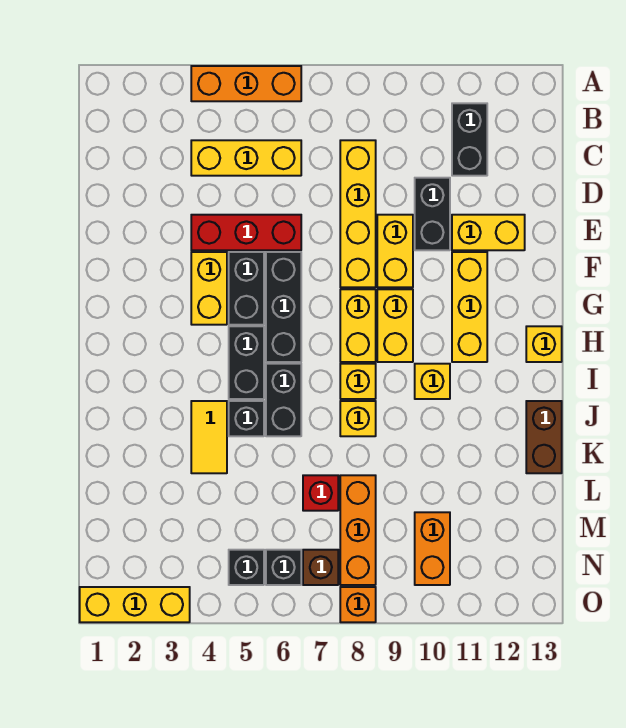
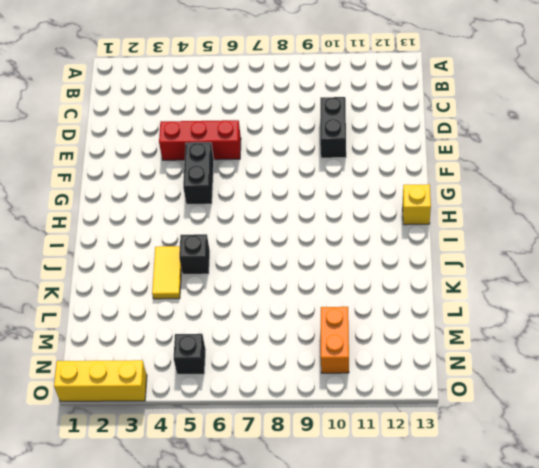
none -> orange brick A4:A6 level 1
none -> black brick B11:C11 level 1
none -> yellow brick C4:C6 level 1
none -> yellow brick C8:F8 level 1

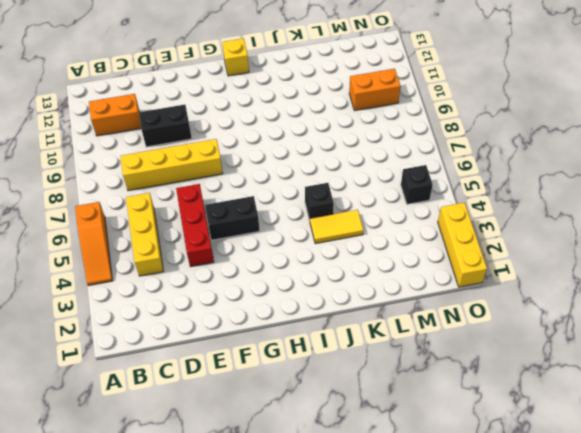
orange slope A4:A6 level 1 top 6 -> orange brick A4:A6 level 1
orange brick B11:C11 level 1 -> black brick B11:C11 level 1
none -> yellow brick E9:F9 level 1
none -> yellow brick E11:E12 level 1
none -> yellow brick F4:G4 level 1
none -> black brick F6:H6 level 1

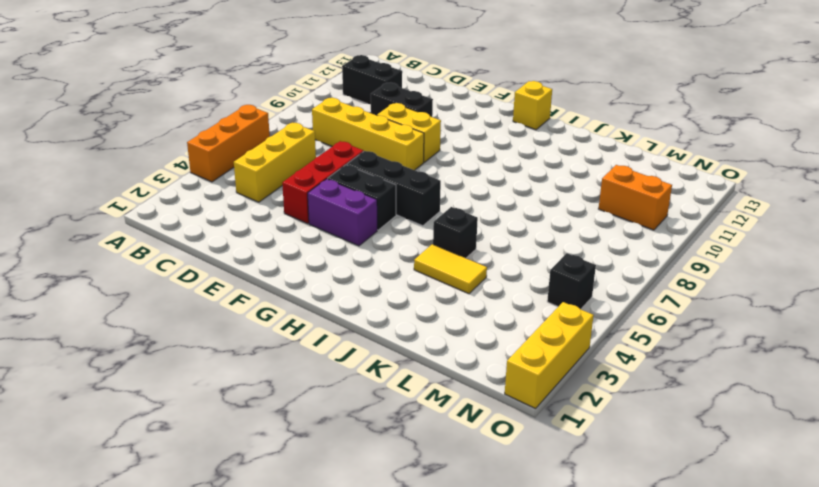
purple brick F4:G4 level 1 -> yellow brick F4:G4 level 1
none -> yellow brick E11:E12 level 1
none -> yellow brick F11:H11 level 1
none -> yellow brick G8:H8 level 1
none -> yellow brick G9:H9 level 1

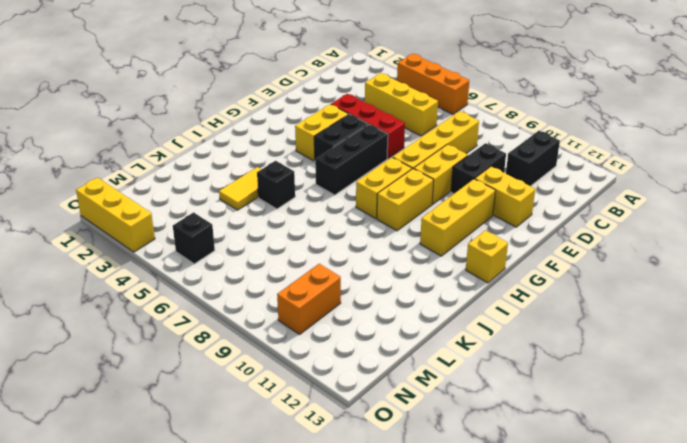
none -> black brick H5:I5 level 1
none -> black brick I6:J6 level 1
none -> yellow brick I8 level 1
none -> yellow brick I10 level 1

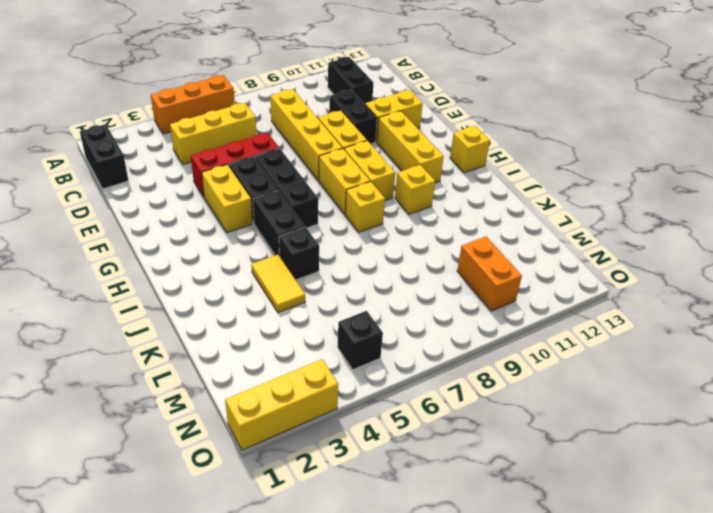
black brick B1:C1 level 1 -> black brick I6:J6 level 1
none -> yellow brick J8 level 1
none -> brown brick J13:K13 level 1
none -> red brick L7 level 1
none -> orange brick L8:N8 level 1

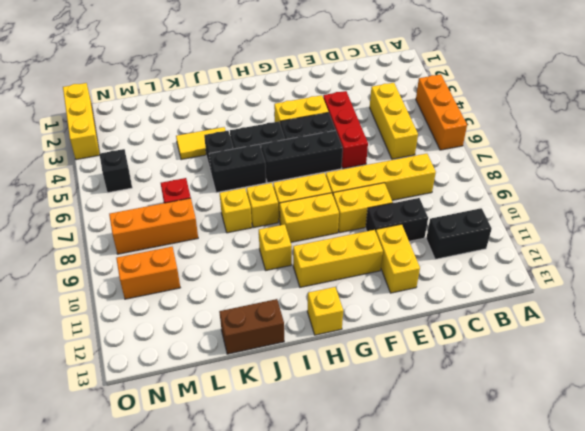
none -> black brick N6 level 1
none -> brown brick N7 level 1
none -> orange brick O8 level 1

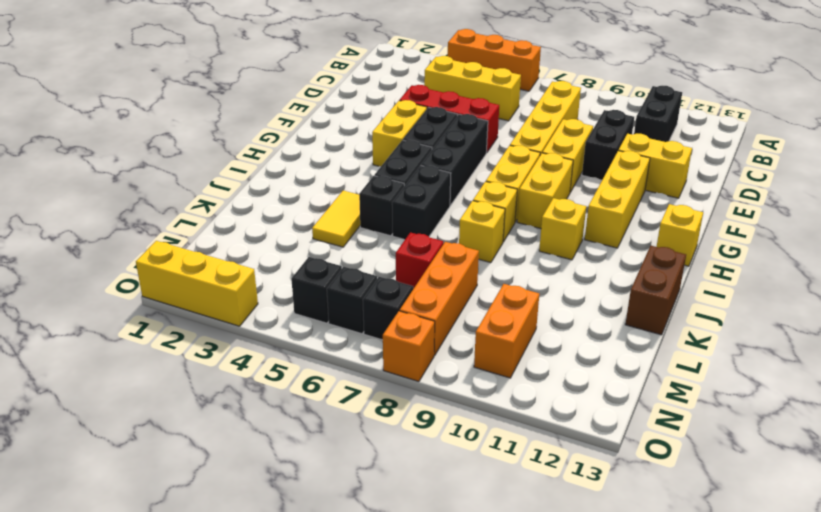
black brick N7 level 1 -> brown brick N7 level 1

